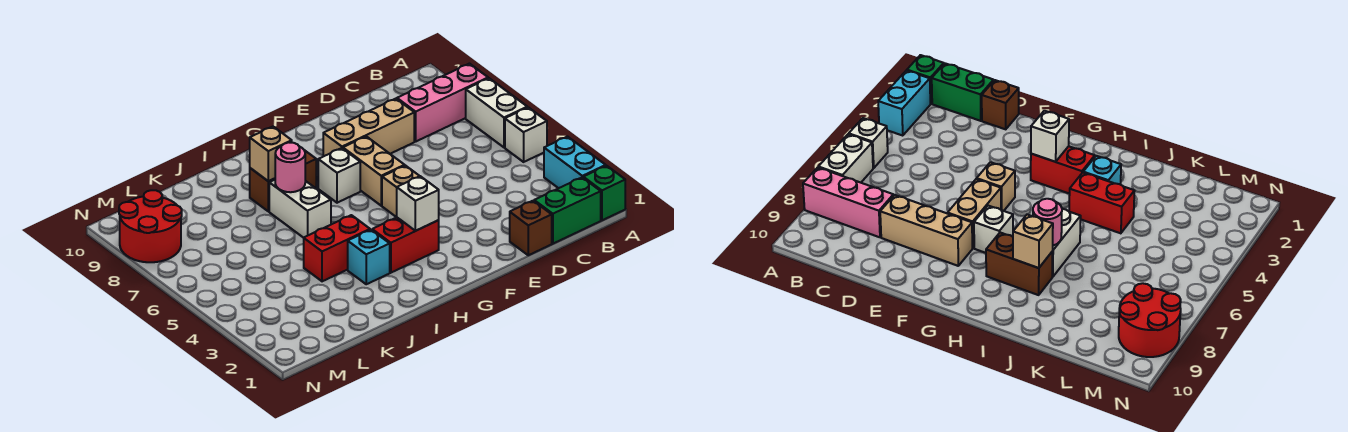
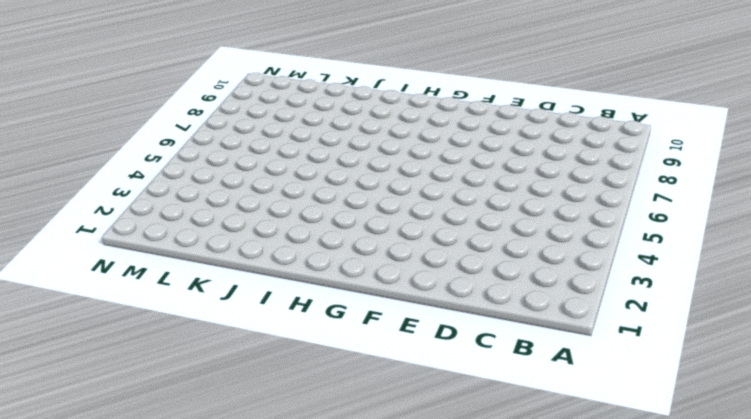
none -> green brick A1 level 1
none -> cyan brick A2:A3 level 1
none -> white brick A5 level 1

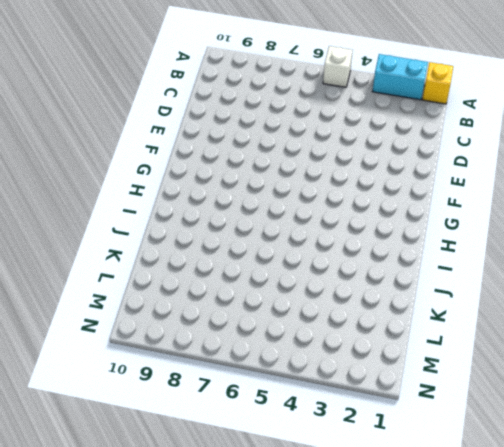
yellow brick A1 level 1 -> green brick A1 level 1
none -> white brick A6:A7 level 1
none -> pink brick A8:C8 level 1
none -> green brick B1:C1 level 1

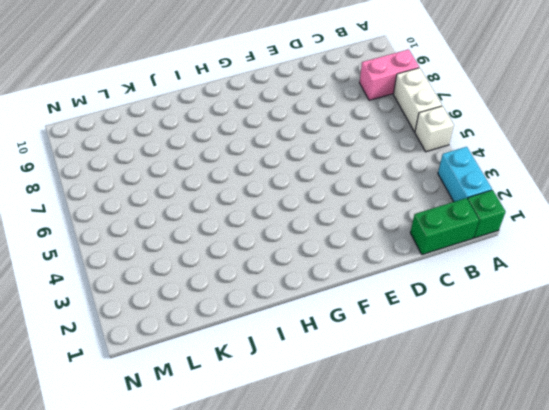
pink brick A8:B8 level 1 -> pink brick A8:C8 level 1
none -> brown brick D1 level 1
none -> tan brick D8:F8 level 1
none -> tan brick F5 level 1

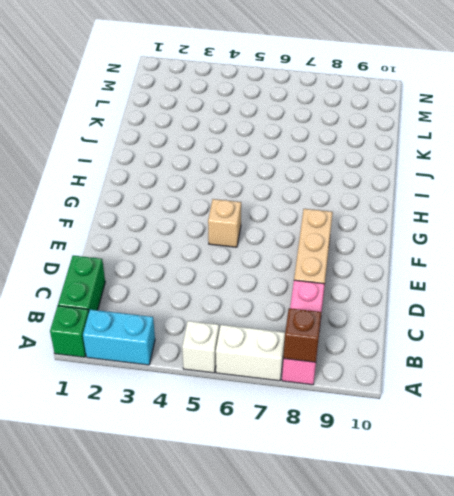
brown brick A8 level 2 -> brown brick D1 level 1
none -> tan brick F6:F7 level 1
none -> red brick G3:H3 level 1
none -> white brick G7 level 1

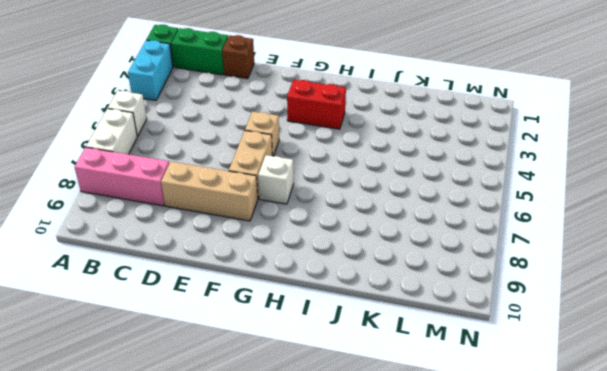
none -> brown brick H8:I8 level 1
none -> cyan brick I3 level 1
none -> red brick I4:J4 level 1

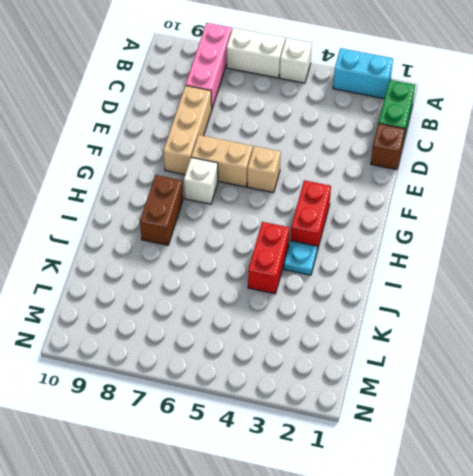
cyan plate I3 level 1 -> cyan brick I3 level 1
none -> green brick A1 level 1
none -> white brick I6:I7 level 1
none -> red round brick M8:N9 level 1

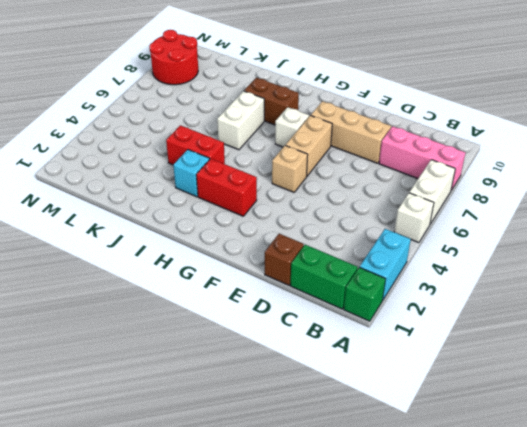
none -> white brick G3 level 2
none -> pink round brick I7 level 2
none -> tan brick I8 level 2

